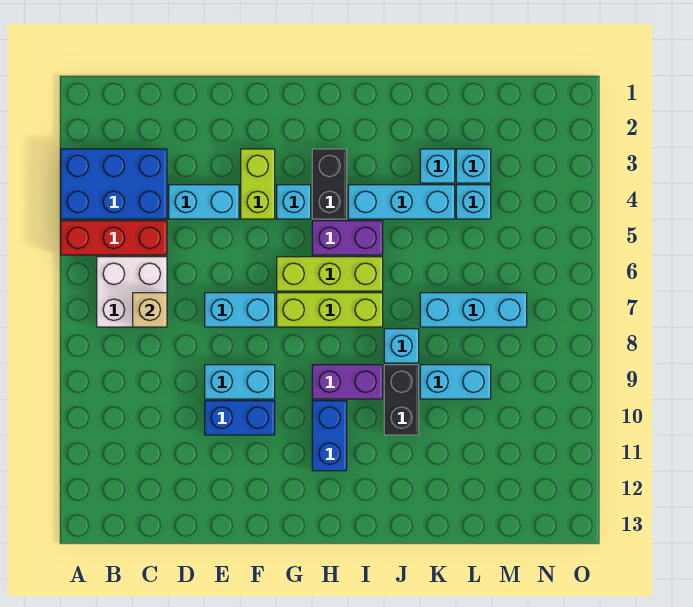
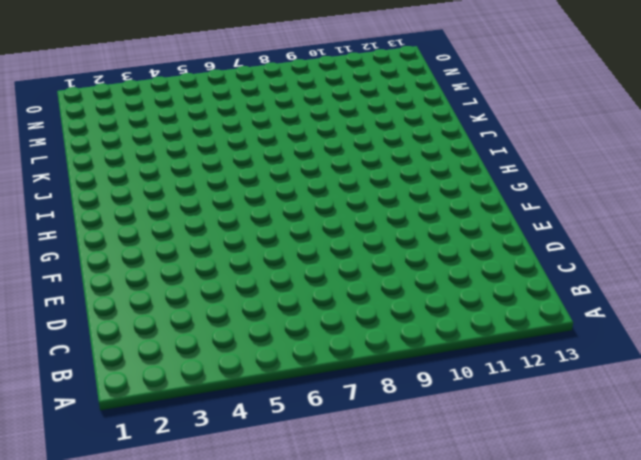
none -> blue brick A3:C4 level 1
none -> red brick A5:C5 level 1
none -> white brick B6:C7 level 1

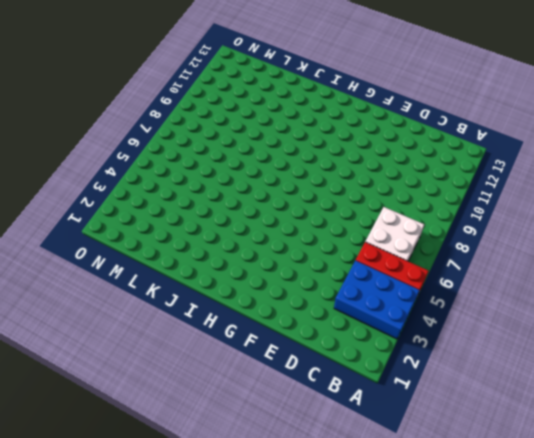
none -> cyan brick D4:E4 level 1
none -> cyan brick E7:F7 level 1
none -> cyan brick E9:F9 level 1

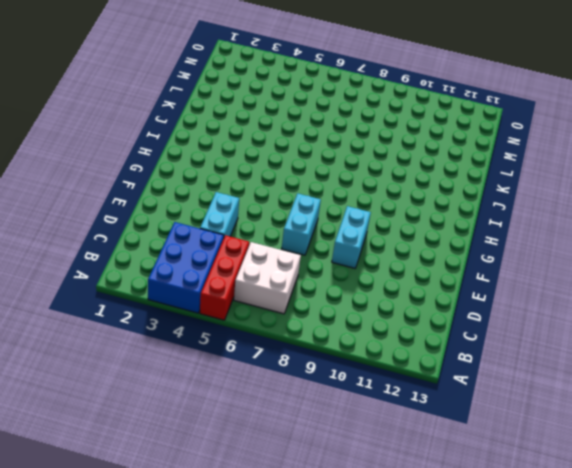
none -> blue brick E10:F10 level 1
none -> lime brick F3:F4 level 1
none -> cyan brick G4 level 1

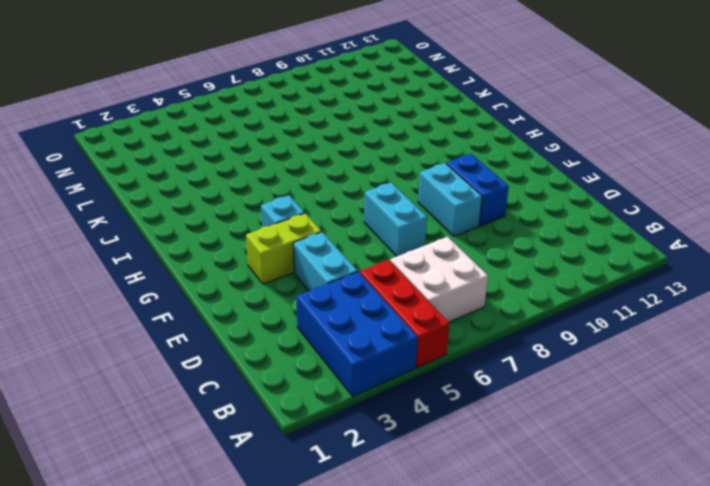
none -> lime brick G6:I6 level 1
none -> lime brick G7:I7 level 1
none -> black brick H3:H4 level 1

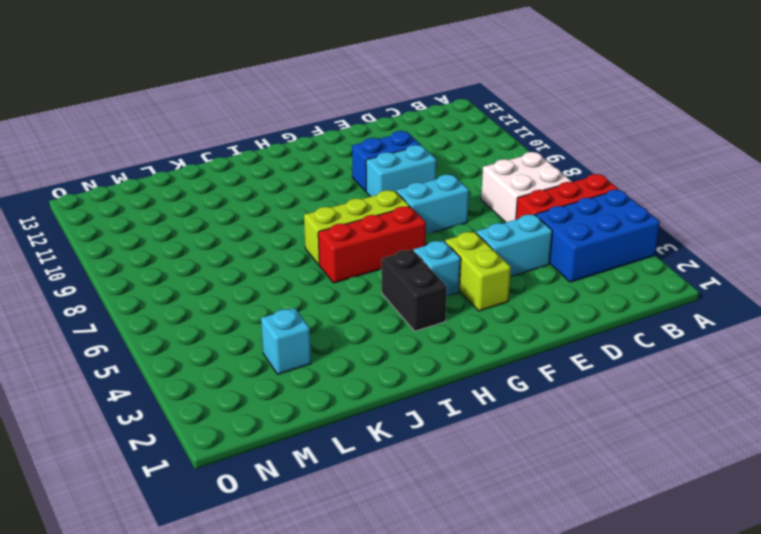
red brick G6:I6 level 1 -> lime brick G6:I6 level 1
none -> purple brick H5:I5 level 1
none -> purple brick H9:I9 level 1
none -> blue brick H10:H11 level 1

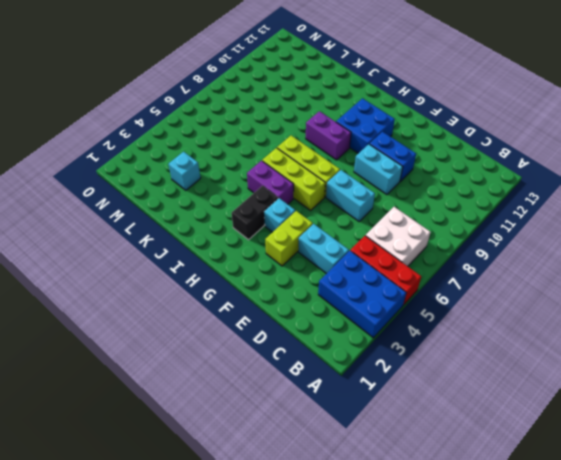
blue brick G10:H11 level 1 -> blue brick H10:H11 level 1
none -> cyan brick I4:K4 level 1
none -> cyan brick J8 level 1
none -> black brick J9:J10 level 1

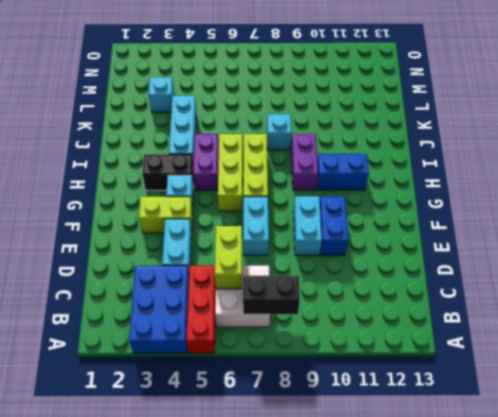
black brick B7:B8 level 2 -> black brick J9:J10 level 1
lime brick C6:D6 level 2 -> none
none -> cyan brick K3 level 1
none -> cyan brick K7:M7 level 1
none -> cyan brick K9:L9 level 1

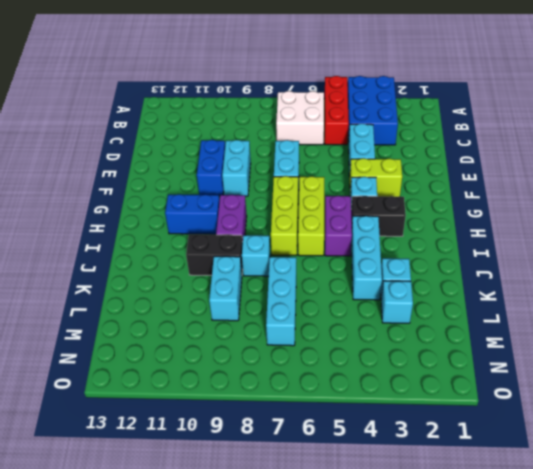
none -> cyan brick L4 level 1
none -> tan brick C7 level 2

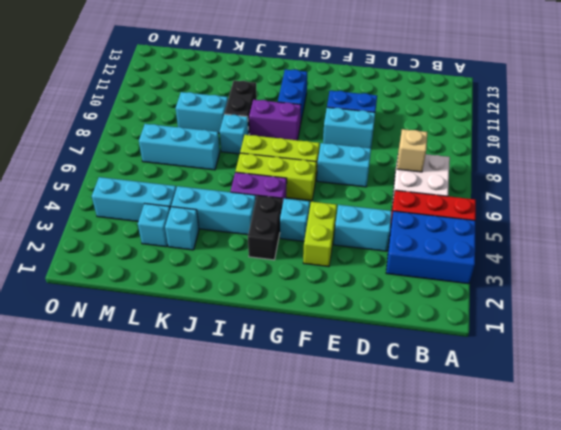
cyan brick L4:N4 level 1 -> cyan brick L4 level 1

